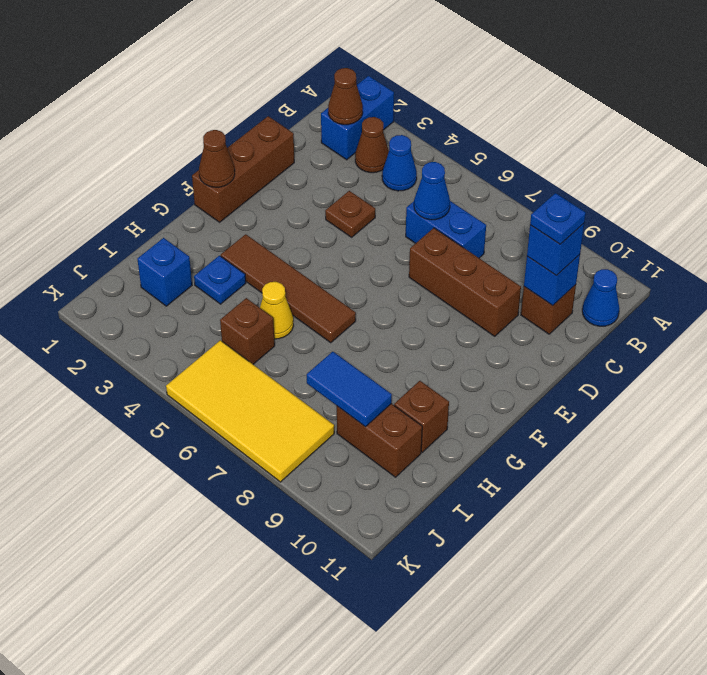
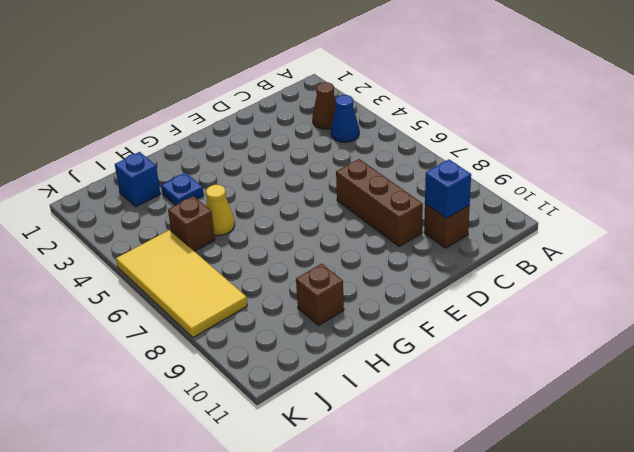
none -> blue brick A2:B2 level 1
none -> blue cone B11 level 1
none -> blue brick C6:C7 level 1

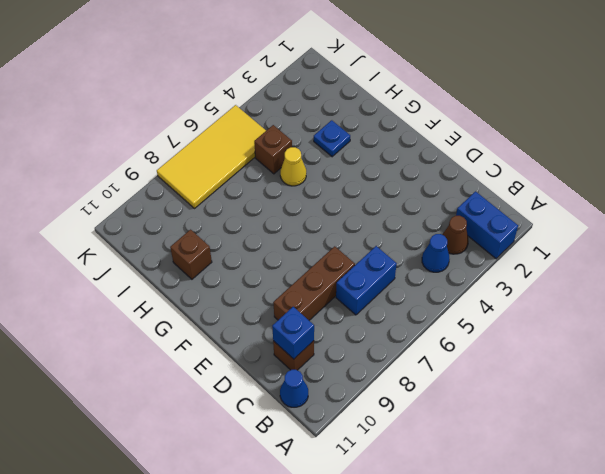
none -> brown brick D1:F1 level 1
none -> brown plate D4 level 1
none -> brown tile G3:G6 level 1

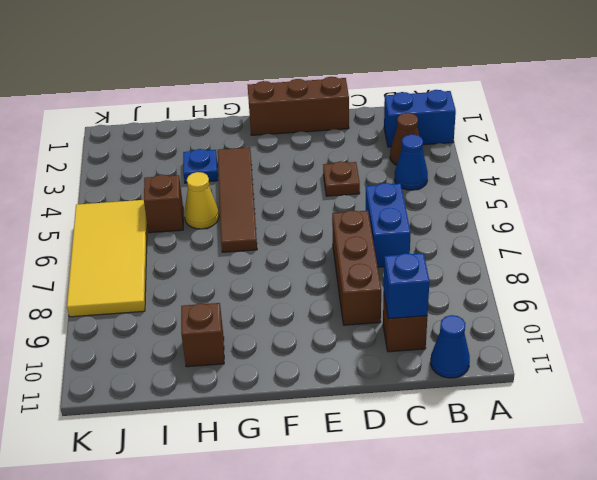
none -> blue brick I2 level 1
none -> brown brick I9:I10 level 1
none -> brown cone B2 level 2

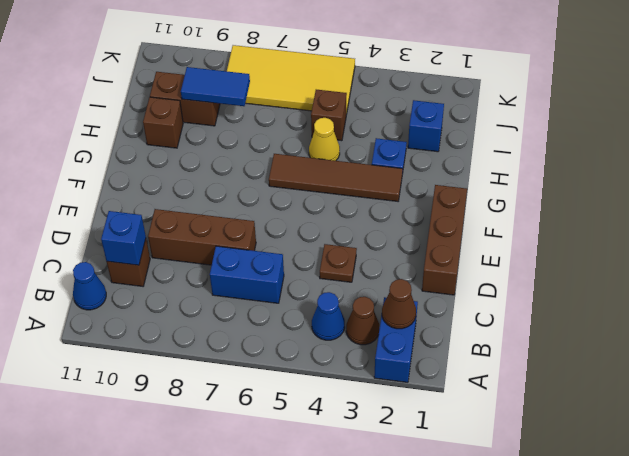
none -> blue cone C6 level 2
none -> brown cone F1 level 2
none -> blue brick C10 level 3

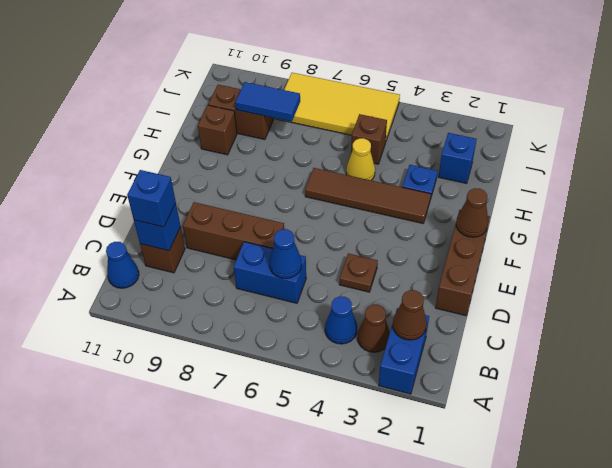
none -> blue plate C10 level 4

